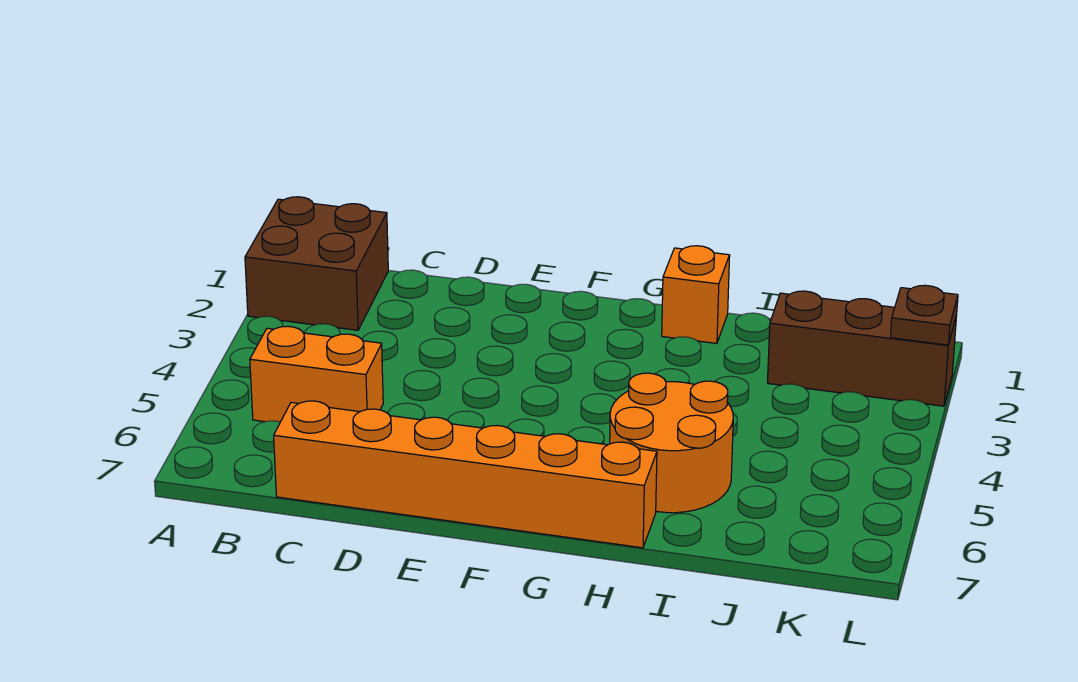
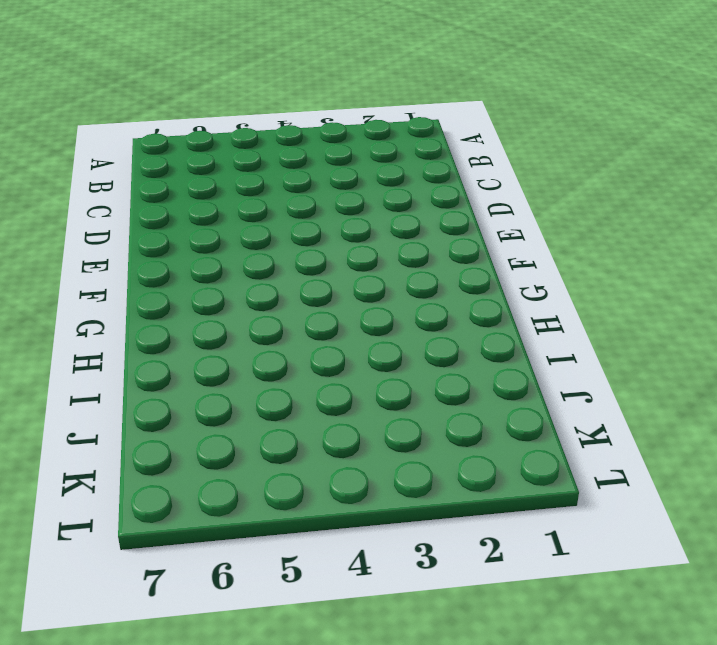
none -> brown brick A1:B2 level 1
none -> orange brick B5:C5 level 1

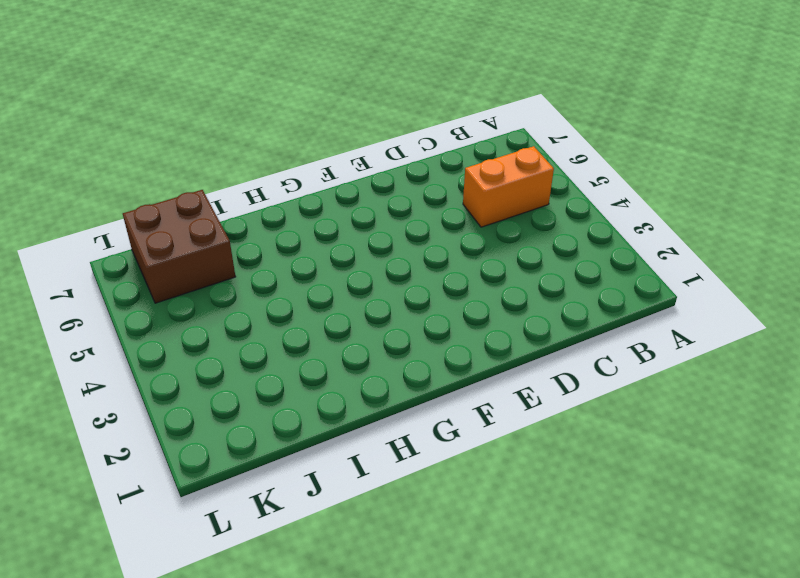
brown brick J6:K7 level 1 -> brown brick A1:B2 level 1
none -> orange brick C7:H7 level 1
none -> orange brick H1 level 1

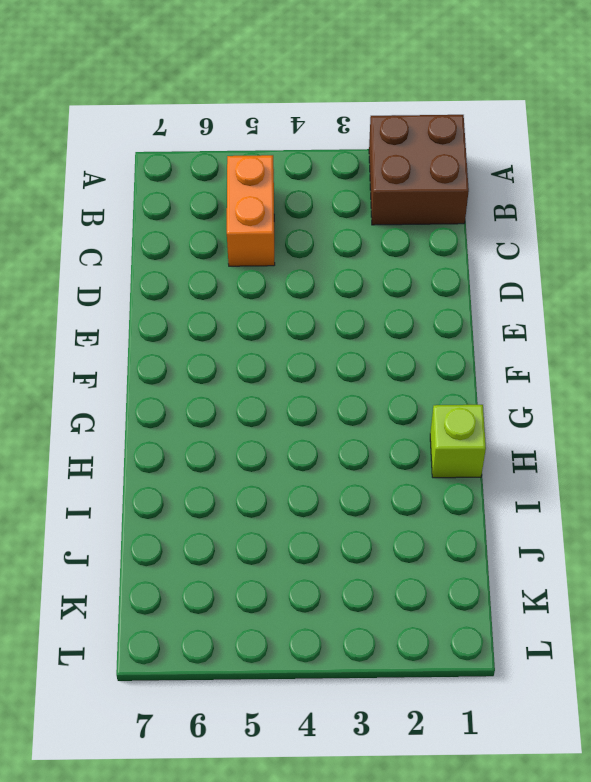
lime brick H1 level 1 -> orange brick H1 level 1
none -> orange brick C7:H7 level 1
none -> orange round brick H5:I6 level 1

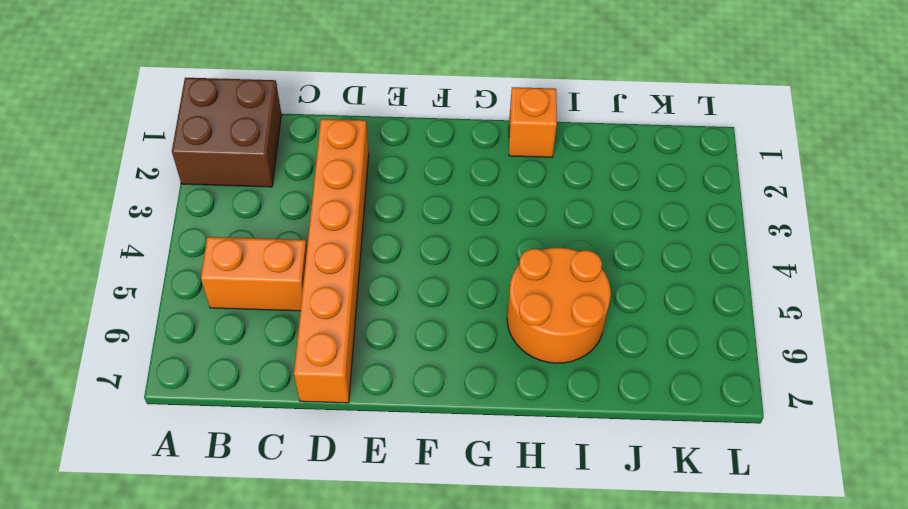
orange brick D2:D7 level 1 -> orange brick C7:H7 level 1
none -> brown brick J2:L2 level 1
none -> brown plate L2 level 2

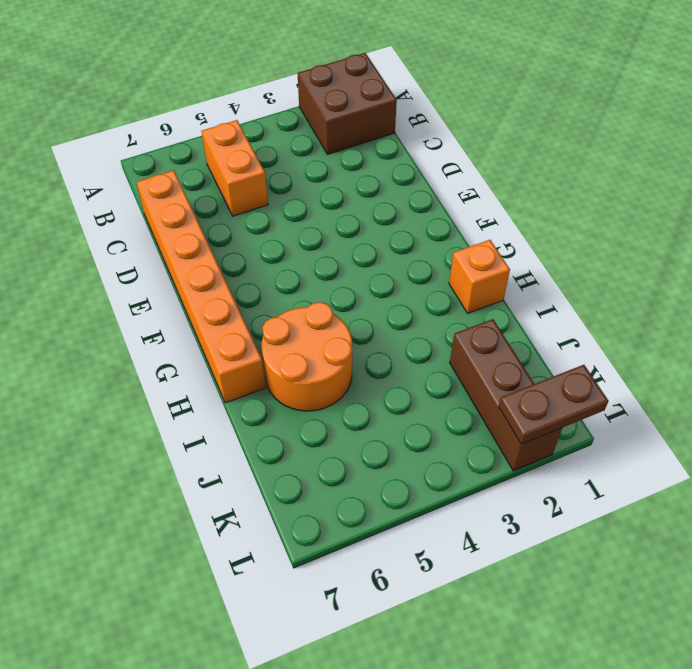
brown plate L1:L2 level 2 -> brown plate L2 level 2

